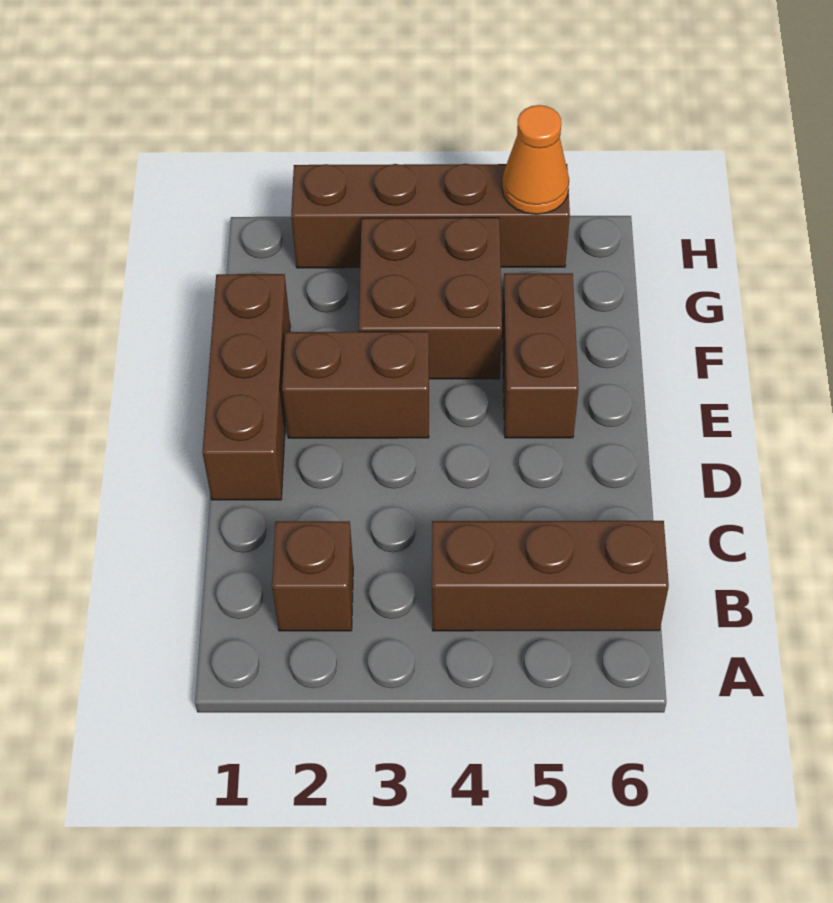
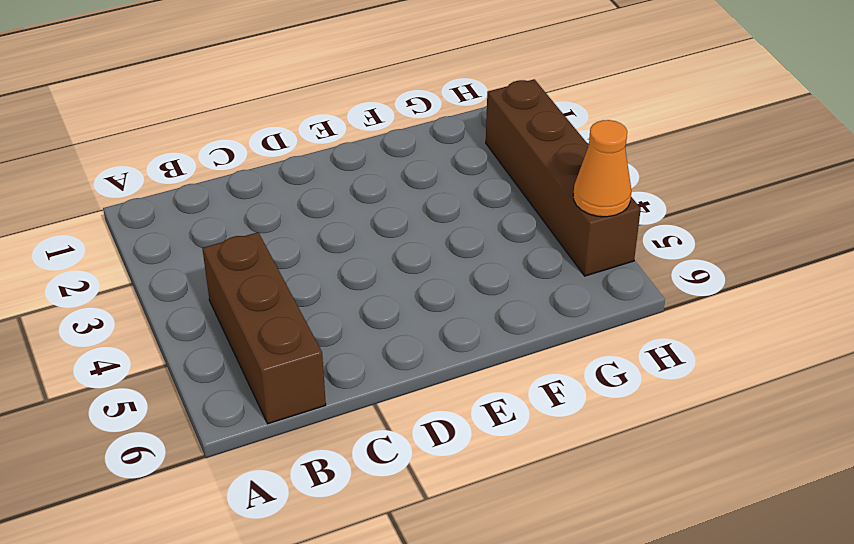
none -> brown brick B2 level 1
none -> brown brick D1:F1 level 1

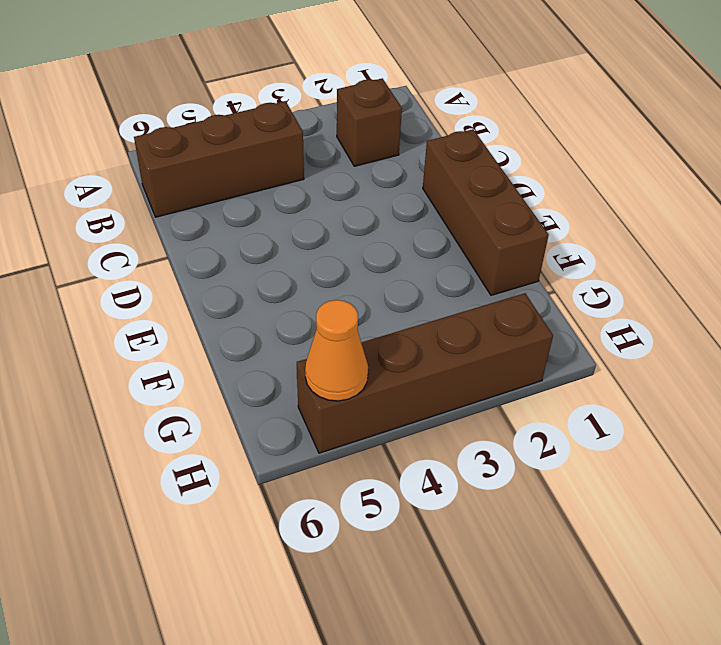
none -> brown brick E2:E3 level 1
none -> brown brick E5:F5 level 1

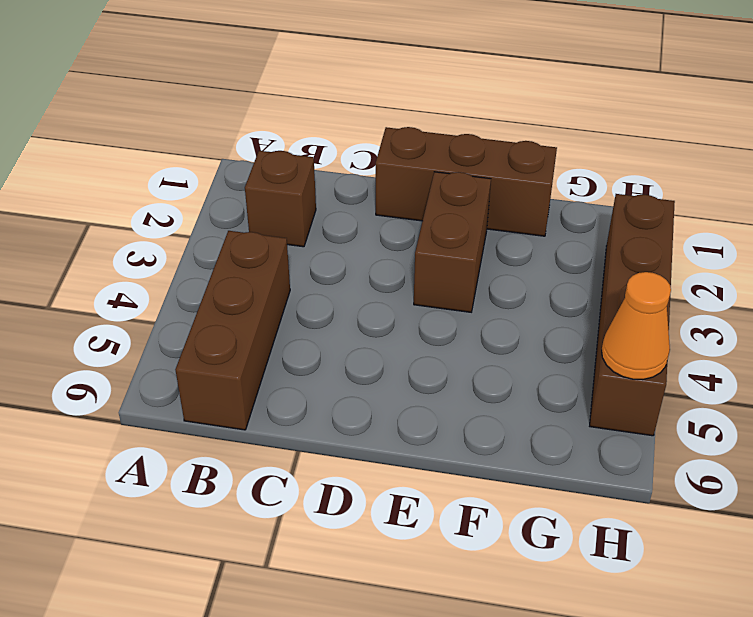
none -> brown brick E5:F5 level 1
none -> brown brick F3:G4 level 1

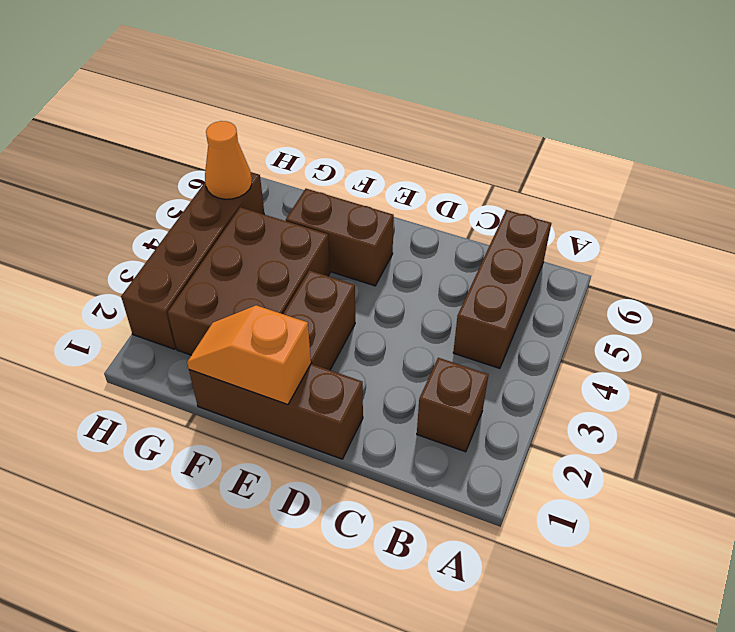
orange slope E1:F1 level 2 top E -> none
brown brick F2:G4 level 1 -> brown brick F3:G4 level 1

